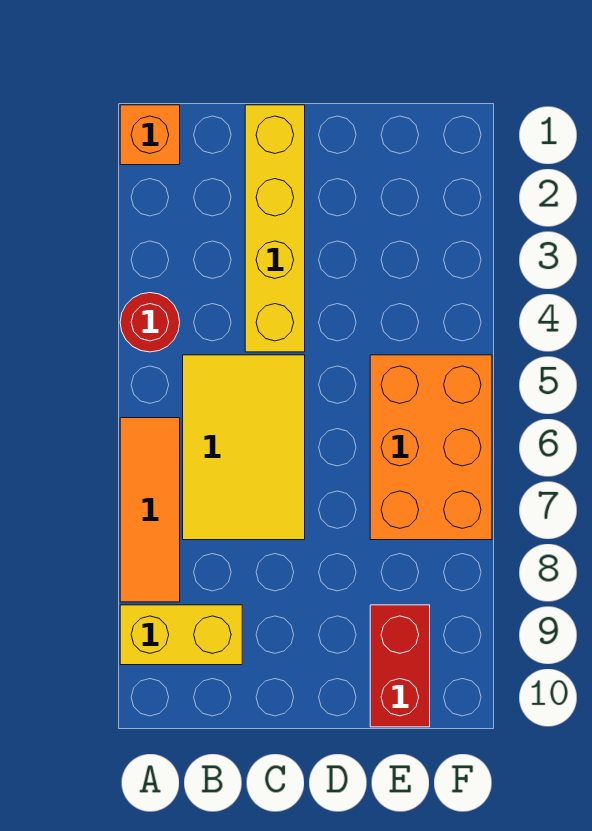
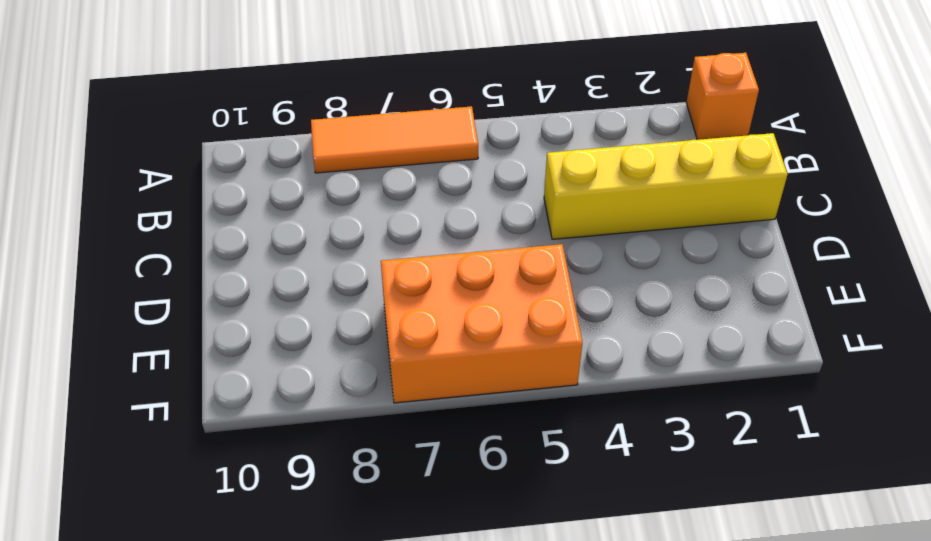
none -> red round brick A4 level 1
none -> yellow brick A9:B9 level 1

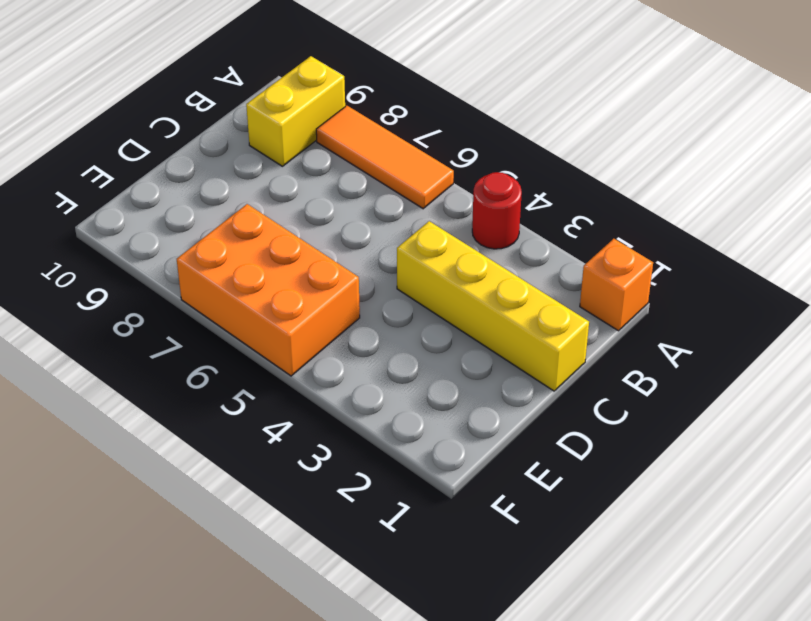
none -> yellow tile B5:C7 level 1
none -> red brick E9:E10 level 1

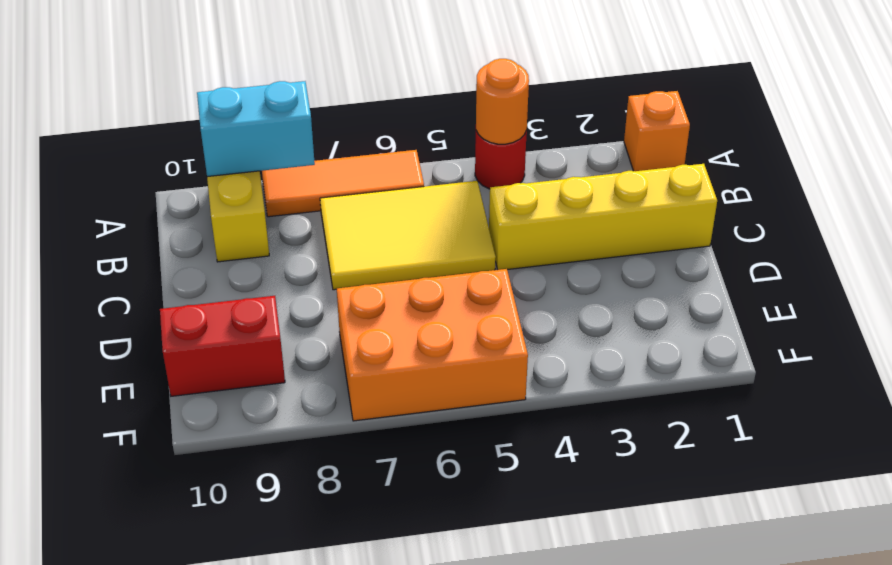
orange round brick A4 level 2 -> none
cyan brick A8:A9 level 2 -> none

